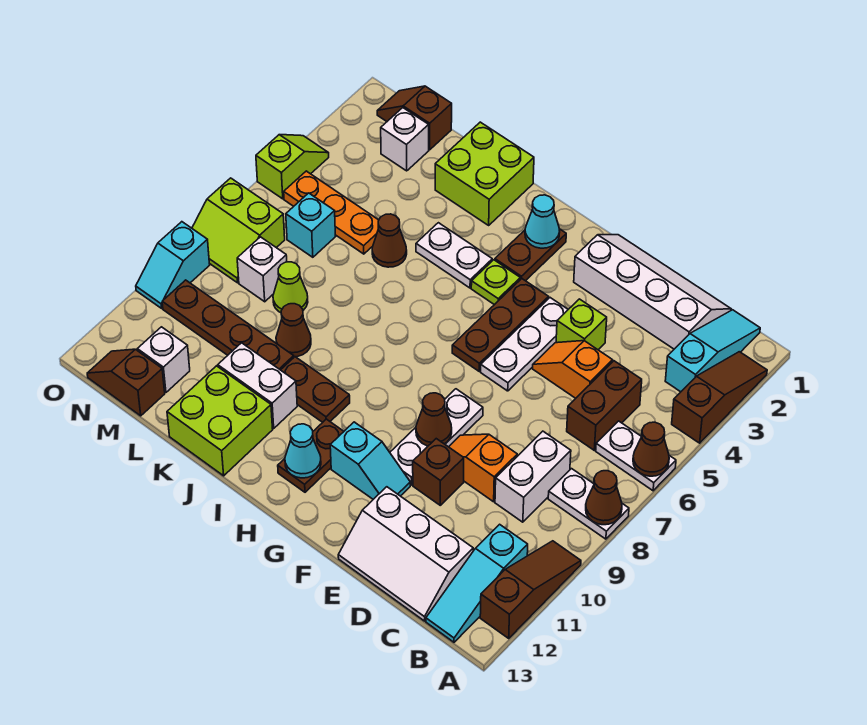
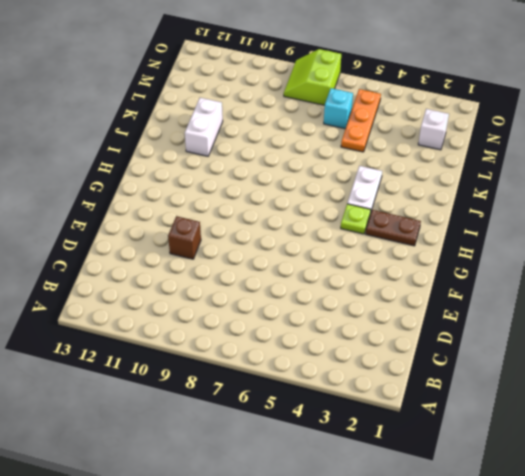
none -> brown slope A2:A4 level 1 top 4
none -> white plate A6:B6 level 1
none -> white plate A8:B8 level 1
none -> brown slope A10:A12 level 1 top 12

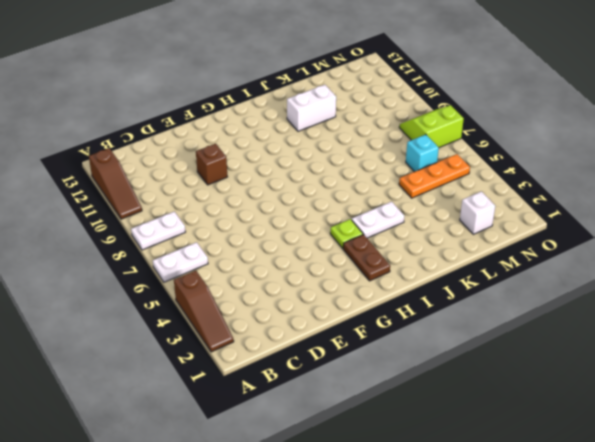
none -> cyan slope B1:B3 level 1 top 3
none -> cyan slope B11:B13 level 1 top 11
none -> white slope C1:F2 level 1 top 2
none -> brown brick C5:C6 level 1

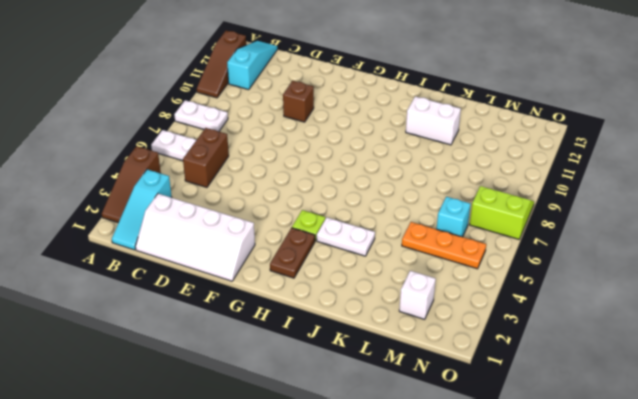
none -> white brick C8:C9 level 1
none -> white slope C12:E13 level 1 top 12
none -> orange slope D5:E5 level 1 top D
none -> orange slope D9:E9 level 1 top D

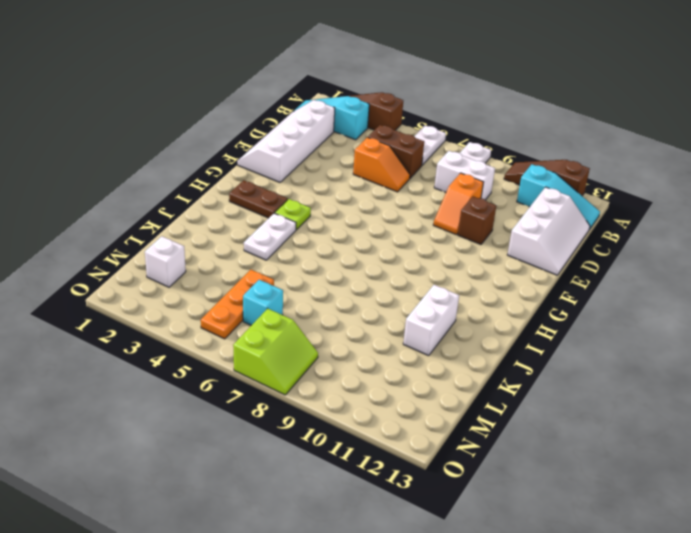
orange slope D5:D6 level 1 top 5 -> orange slope D5:E5 level 1 top D
none -> lime brick E4 level 1
none -> white plate F4:F6 level 1
none -> white plate F8:F10 level 1
none -> cyan slope F11:G11 level 1 top G

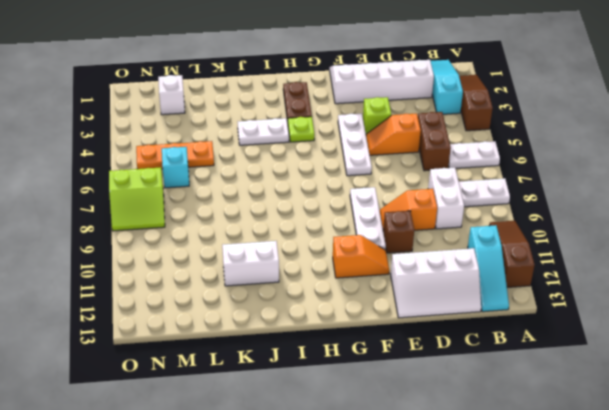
orange slope F11:G11 level 1 top G -> cyan slope F11:G11 level 1 top G
none -> brown plate G4:G6 level 1
none -> brown plate H11:H12 level 1
none -> brown plate I10:J10 level 1
none -> lime brick J1:K2 level 1

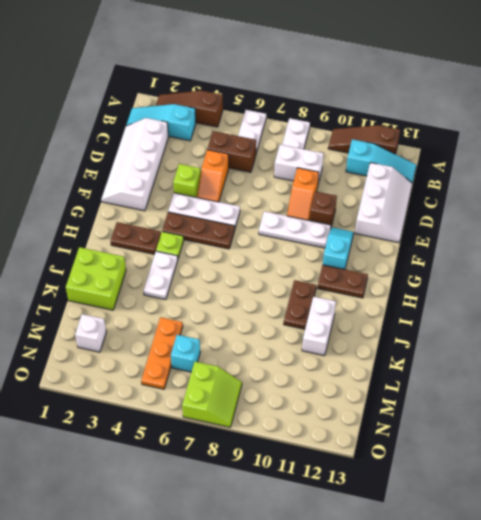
none -> lime brick J12:K13 level 1
none -> brown cone K5 level 1
none -> brown cone K9 level 1
none -> brown plate K10:N10 level 1

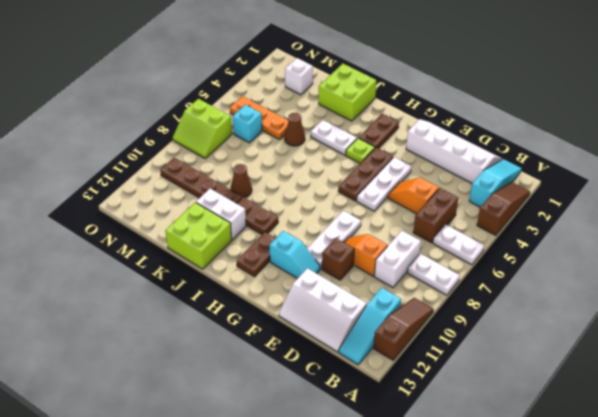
none -> lime brick E4 level 1
none -> lime cone L8 level 1
none -> brown slope M1:N1 level 1 top M
none -> white brick M8 level 1

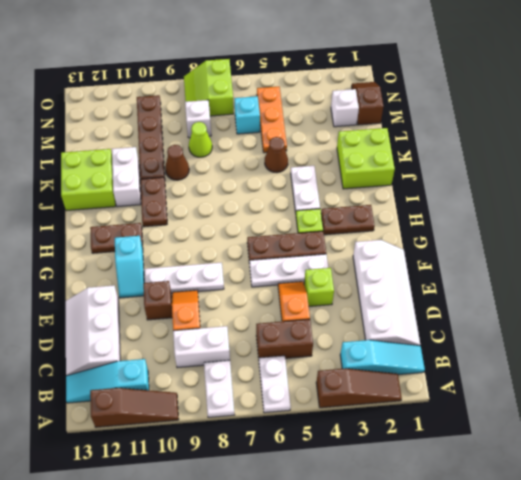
none -> white brick M12 level 1
none -> brown slope M13:N13 level 1 top M
none -> lime slope O4:O5 level 1 top 5
none -> cyan slope O9:O10 level 1 top 9

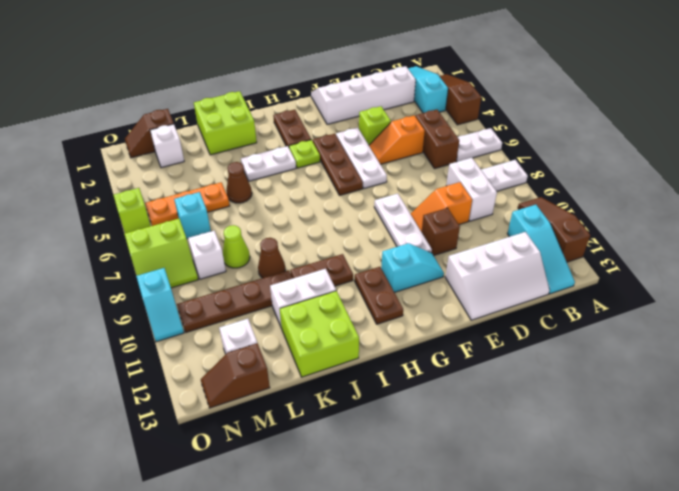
none -> brown cone A6 level 2
none -> brown cone A8 level 2
none -> brown cone F9 level 2
none -> cyan cone H2 level 2

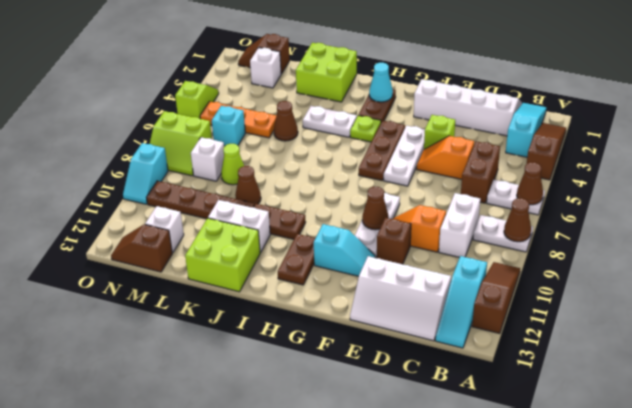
none -> cyan cone H12 level 2

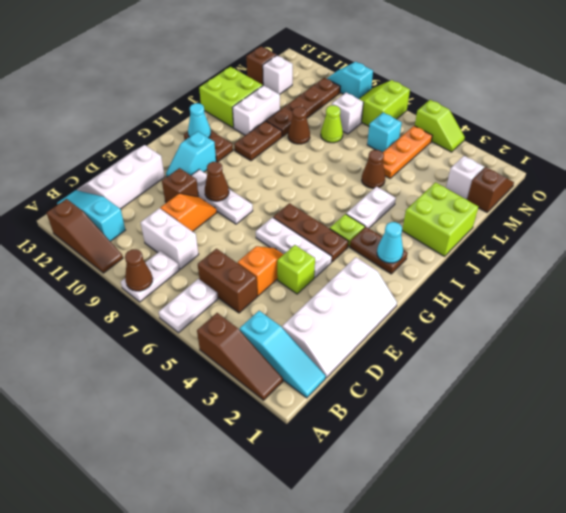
none -> brown cone A6 level 2

